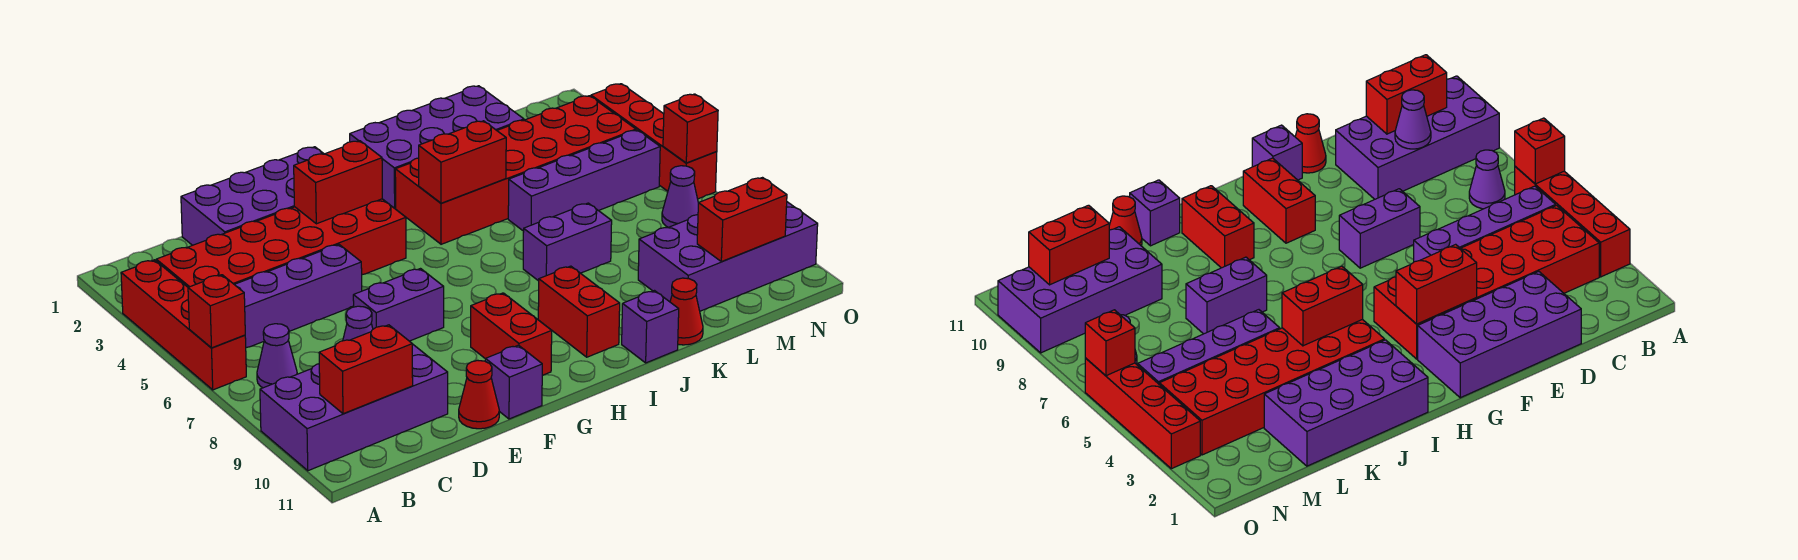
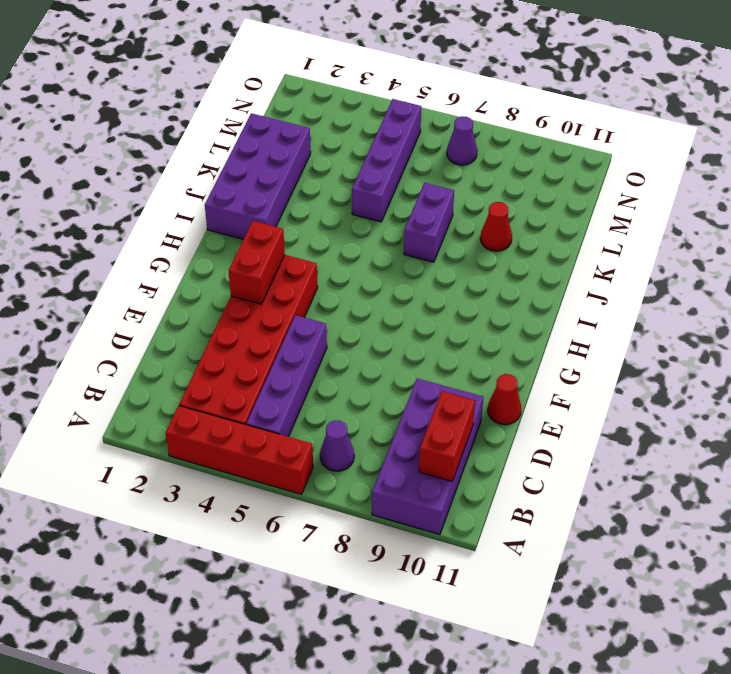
red cone K9 level 1 -> red cone K11 level 1
none -> purple brick D1:G2 level 1
none -> purple brick E7:F7 level 1
none -> purple brick F11 level 1

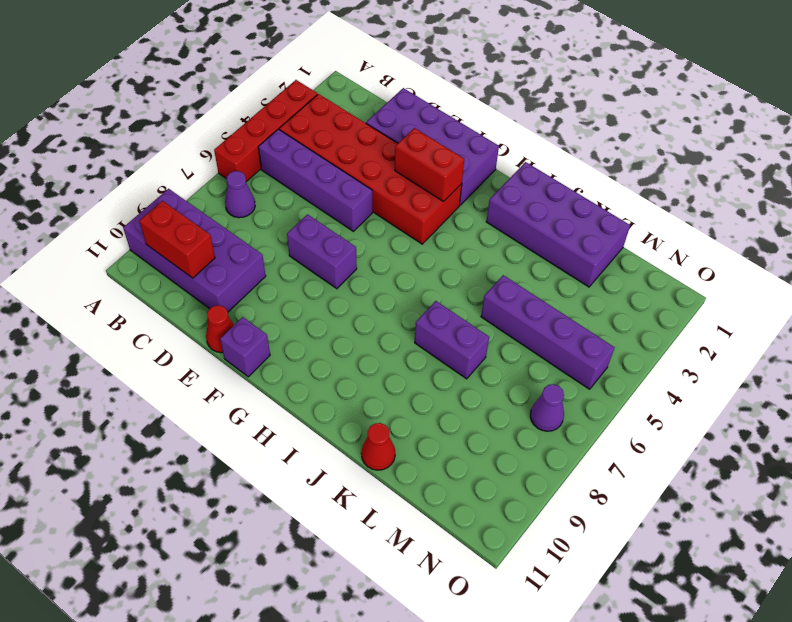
none -> red brick G9:G10 level 1
none -> red brick I3:N4 level 1
none -> red brick I9:I10 level 1

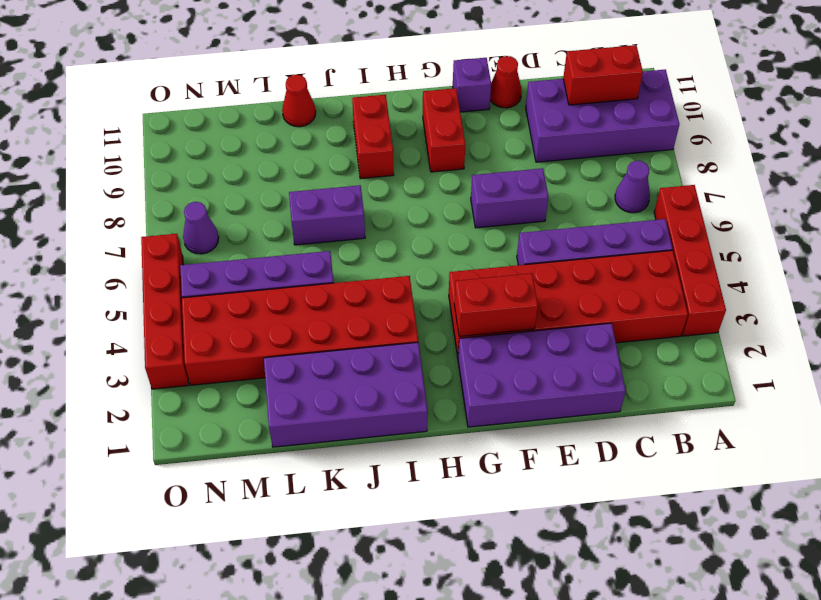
none -> purple brick J11 level 1
none -> purple brick L9:O10 level 1
none -> red brick A6 level 2

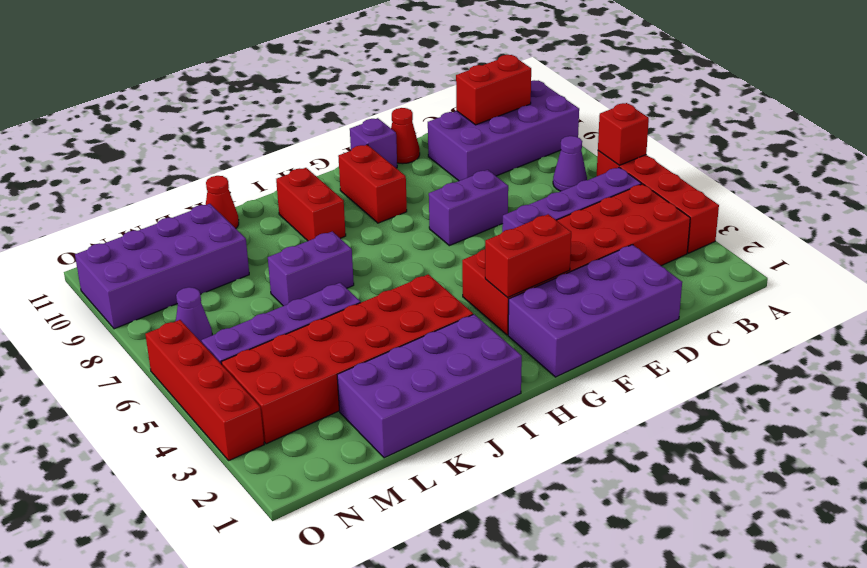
none -> purple brick J11 level 1
none -> purple cone C9 level 2
none -> red brick I4:J4 level 2

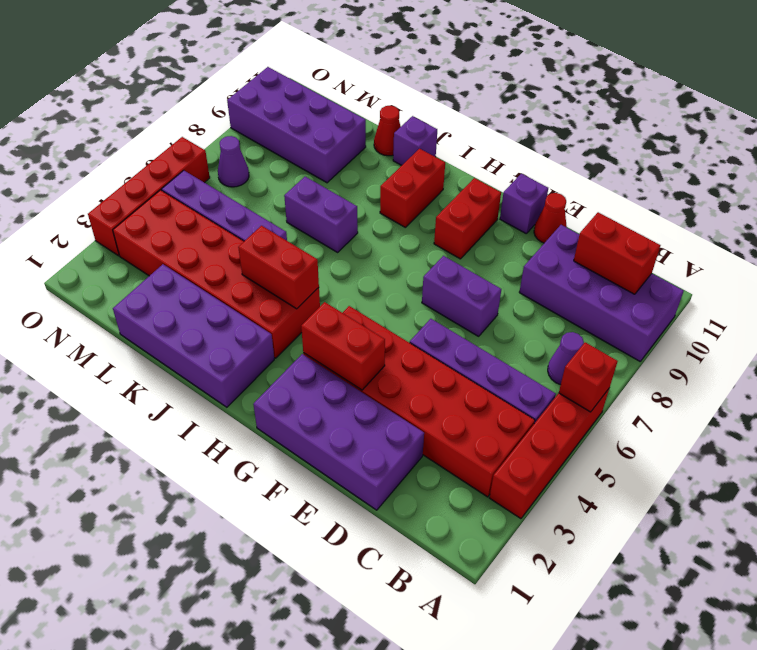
none -> purple cone C9 level 2
none -> red brick M10:N10 level 2
none -> red brick O6 level 2

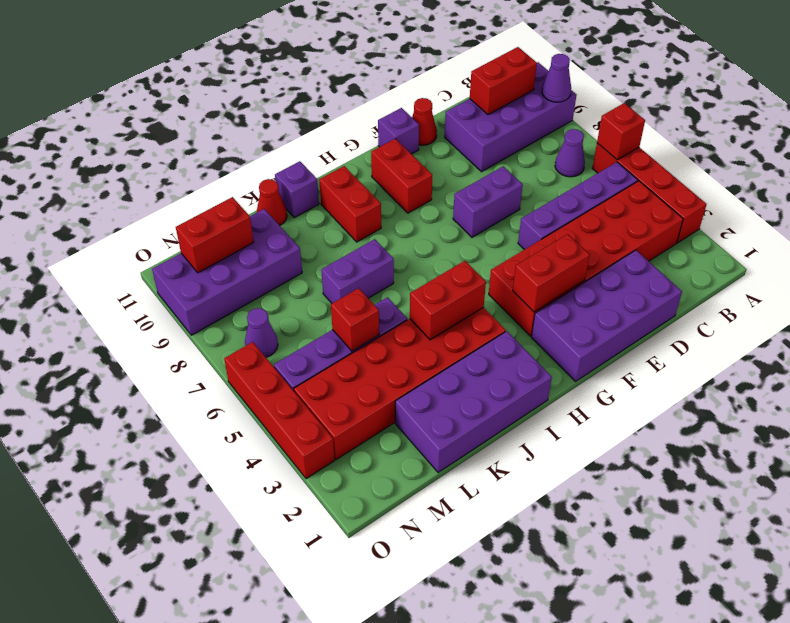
purple cone A9 level 2 -> purple cone C9 level 2
red brick L5 level 2 -> red brick O6 level 2

